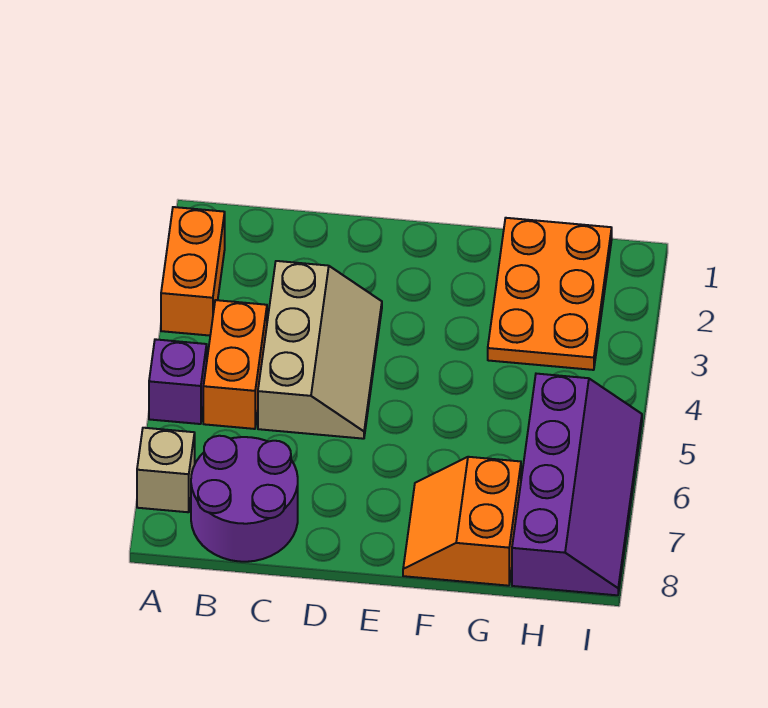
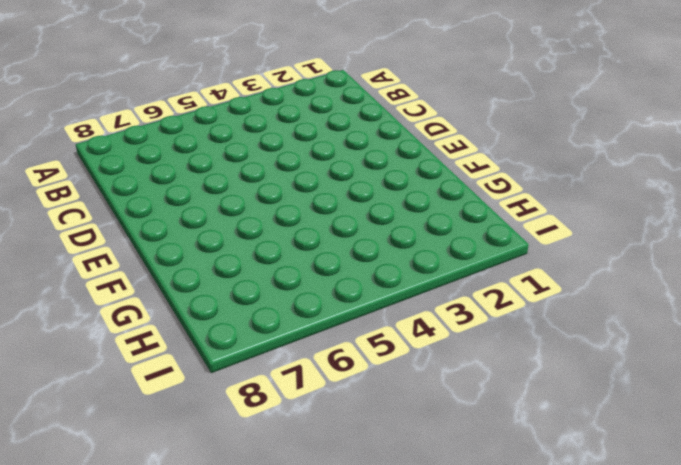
none -> orange brick A2:A3 level 1
none -> purple brick A5 level 1

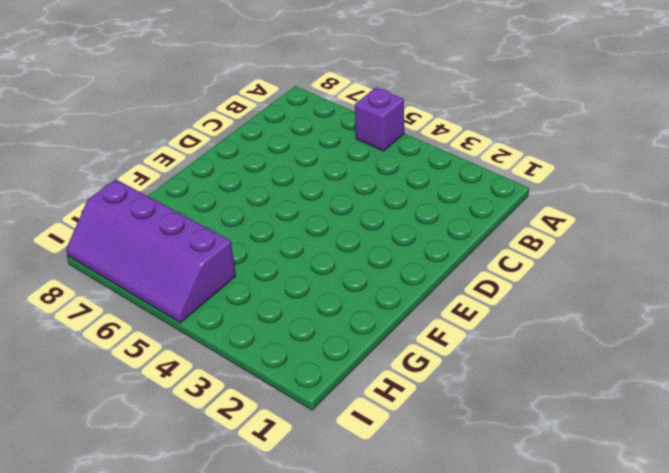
none -> orange brick A2:A3 level 1
none -> tan brick A7 level 1

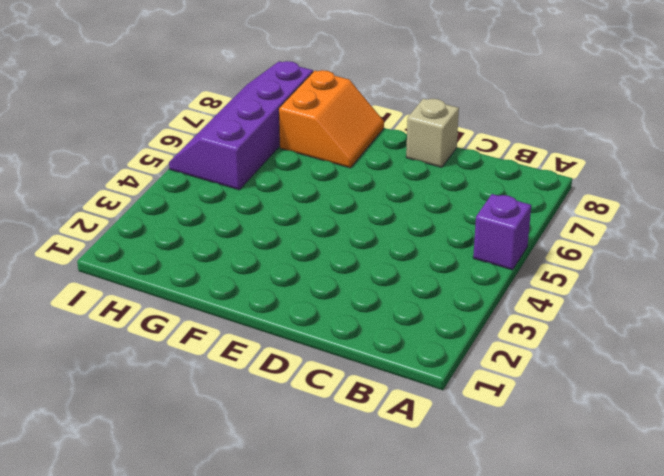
tan brick D8 level 1 -> tan brick A7 level 1
none -> orange brick A2:A3 level 1
none -> orange brick B4:B5 level 1

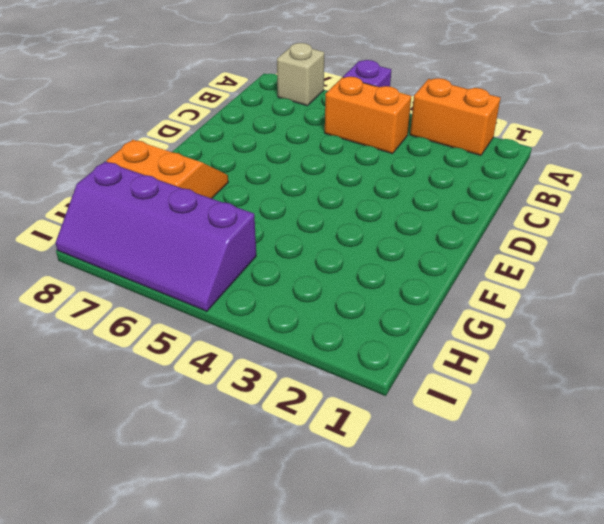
none -> purple round brick B7:C8 level 1
none -> tan slope C3:D5 level 1 top C

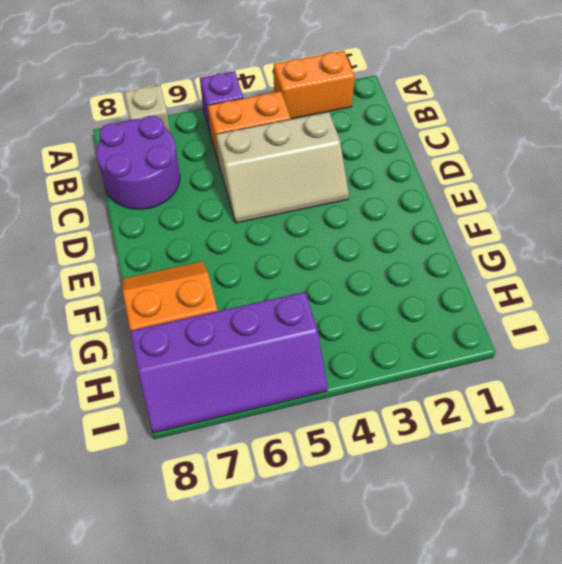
none -> orange plate G1:H3 level 1

